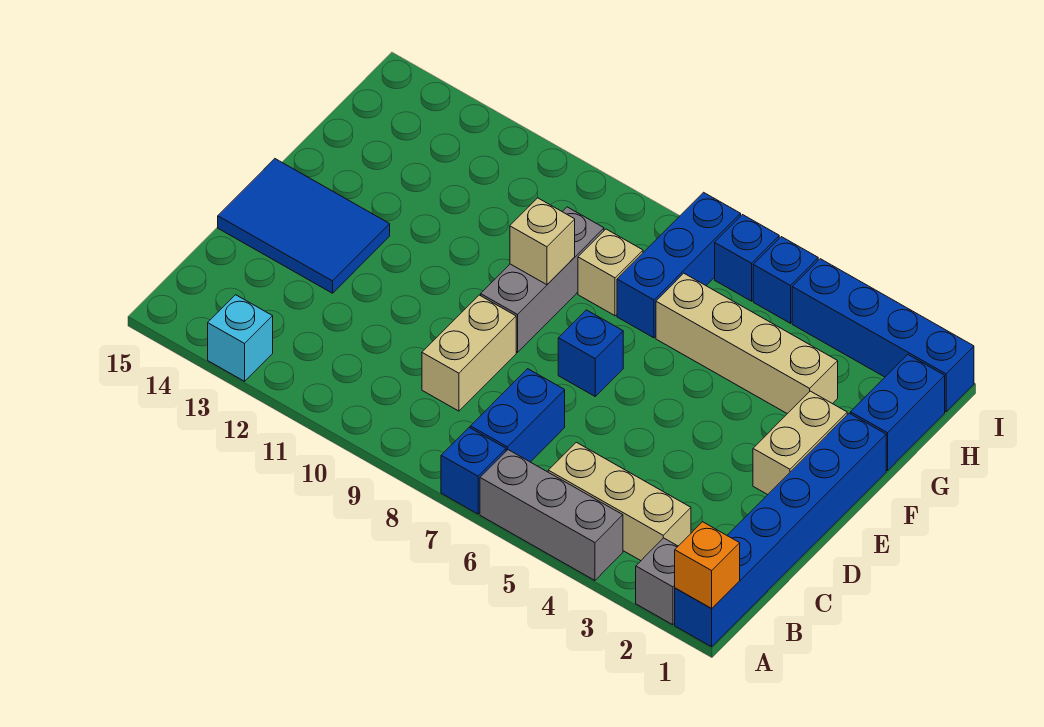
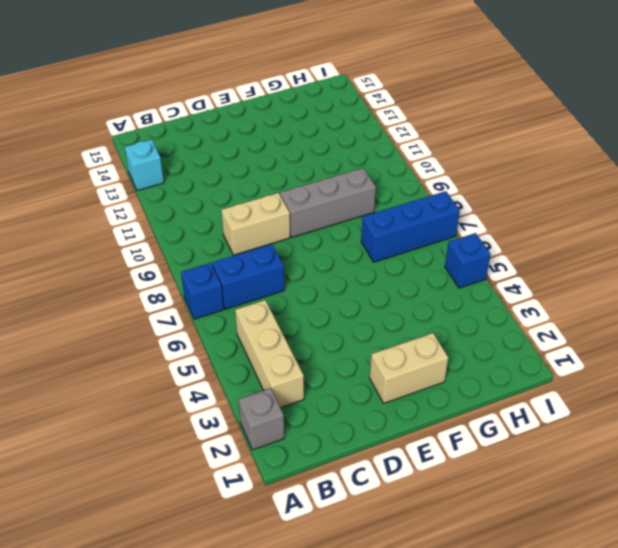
none -> blue brick A1:F1 level 1
none -> grey brick A4:A6 level 1
none -> blue tile D13:E15 level 1

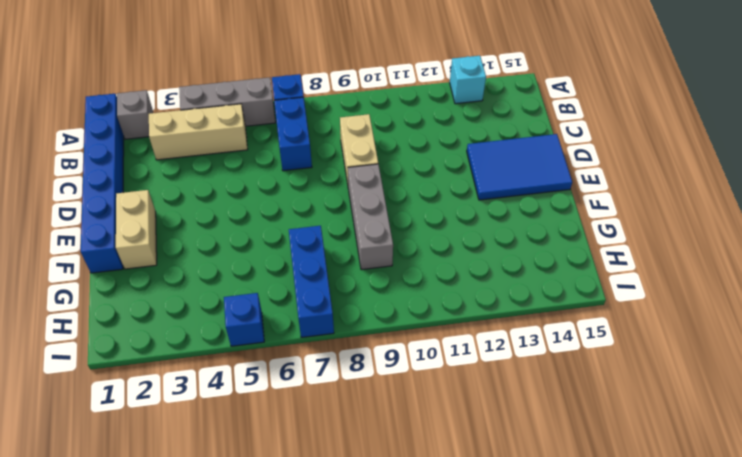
none -> blue brick E7 level 1
none -> blue brick G1:H1 level 1
none -> tan brick G3:G6 level 1

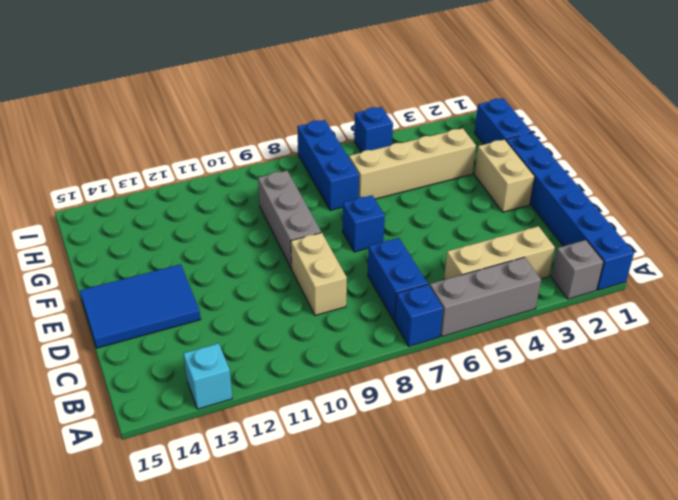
none -> tan brick G8 level 1
none -> blue brick I1:I4 level 1
none -> blue brick I6 level 1

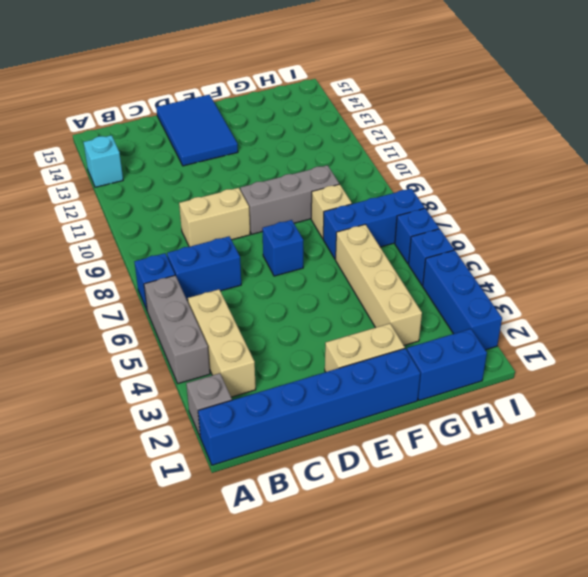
blue brick I2:I4 level 1 -> blue brick I1:I4 level 1
none -> orange brick A1 level 2
none -> tan brick F9 level 2

